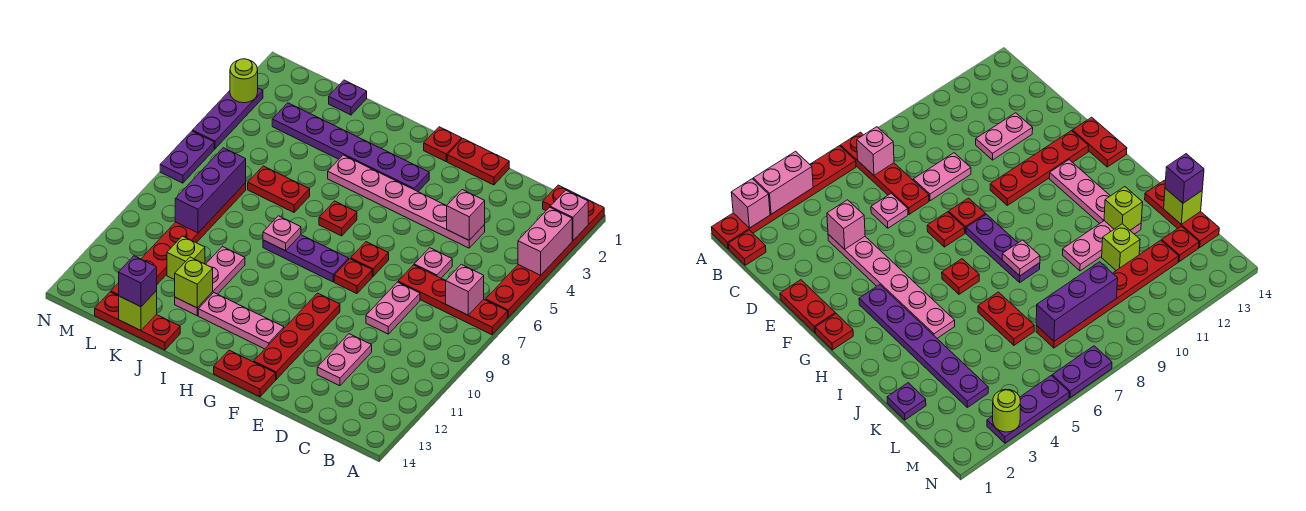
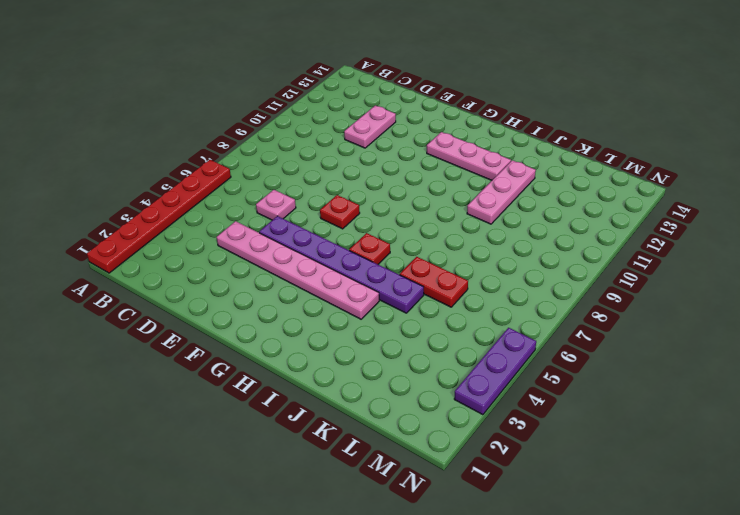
purple plate E5:J5 level 1 -> purple plate G3:L3 level 1
none -> red plate A7:D7 level 1
none -> red plate B1 level 1
none -> pink plate D8:D9 level 1
none -> red plate E1:F1 level 1

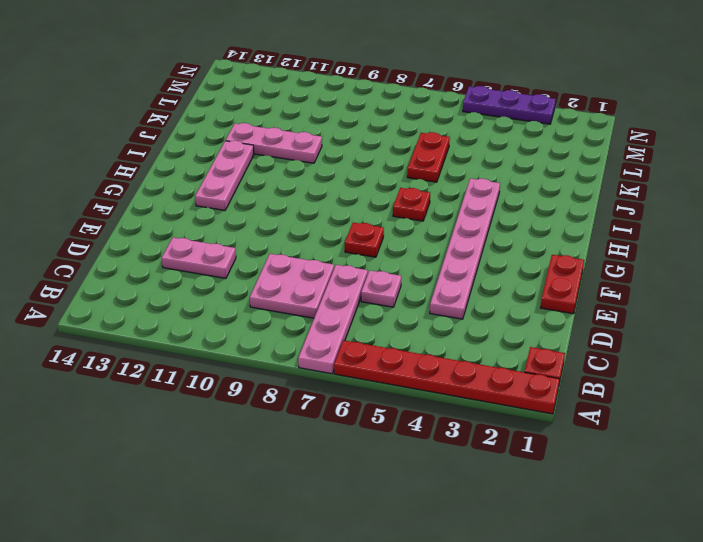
pink plate A7:D7 level 1 -> red plate A7:D7 level 1
pink plate C8:D9 level 1 -> pink plate D8:D9 level 1
none -> red plate F8 level 1
none -> red plate F10:F13 level 1
none -> red plate F14:G14 level 1
none -> red plate G1 level 1

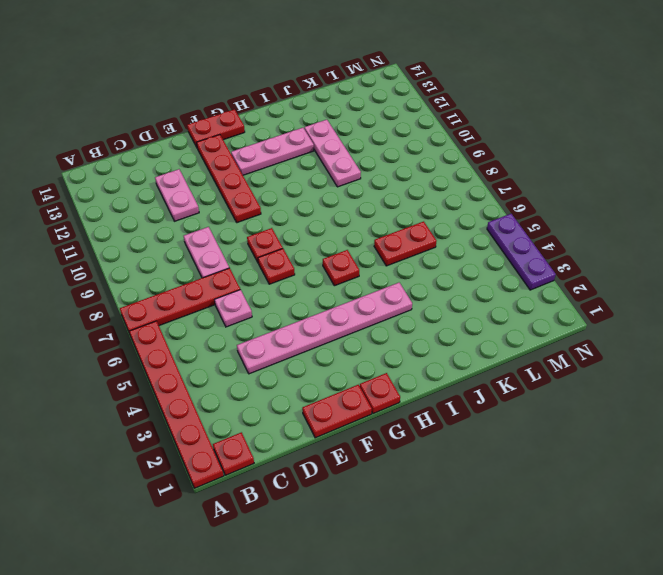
none -> purple plate G3:L3 level 1
none -> purple plate G8:I8 level 1
none -> red plate J14:L14 level 1
none -> purple plate K1 level 1

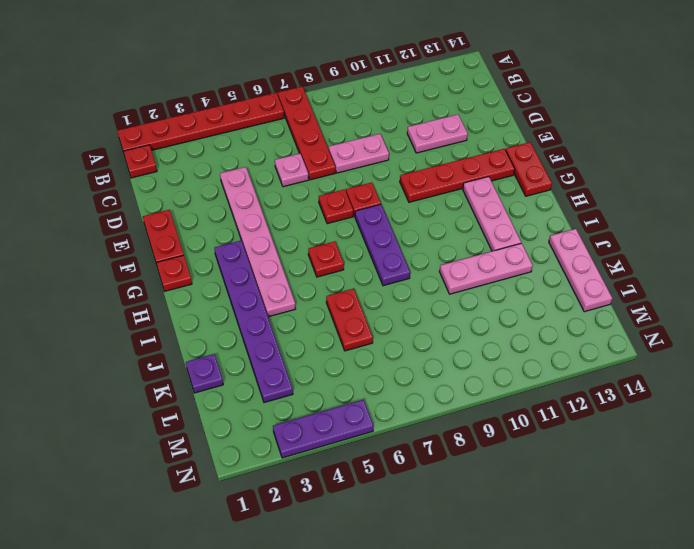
pink plate J14:L14 level 1 -> red plate J14:L14 level 1
none -> lime brick K11 level 1
none -> red plate L7:L12 level 1
none -> red plate L13 level 1
none -> purple plate N6:N7 level 1

